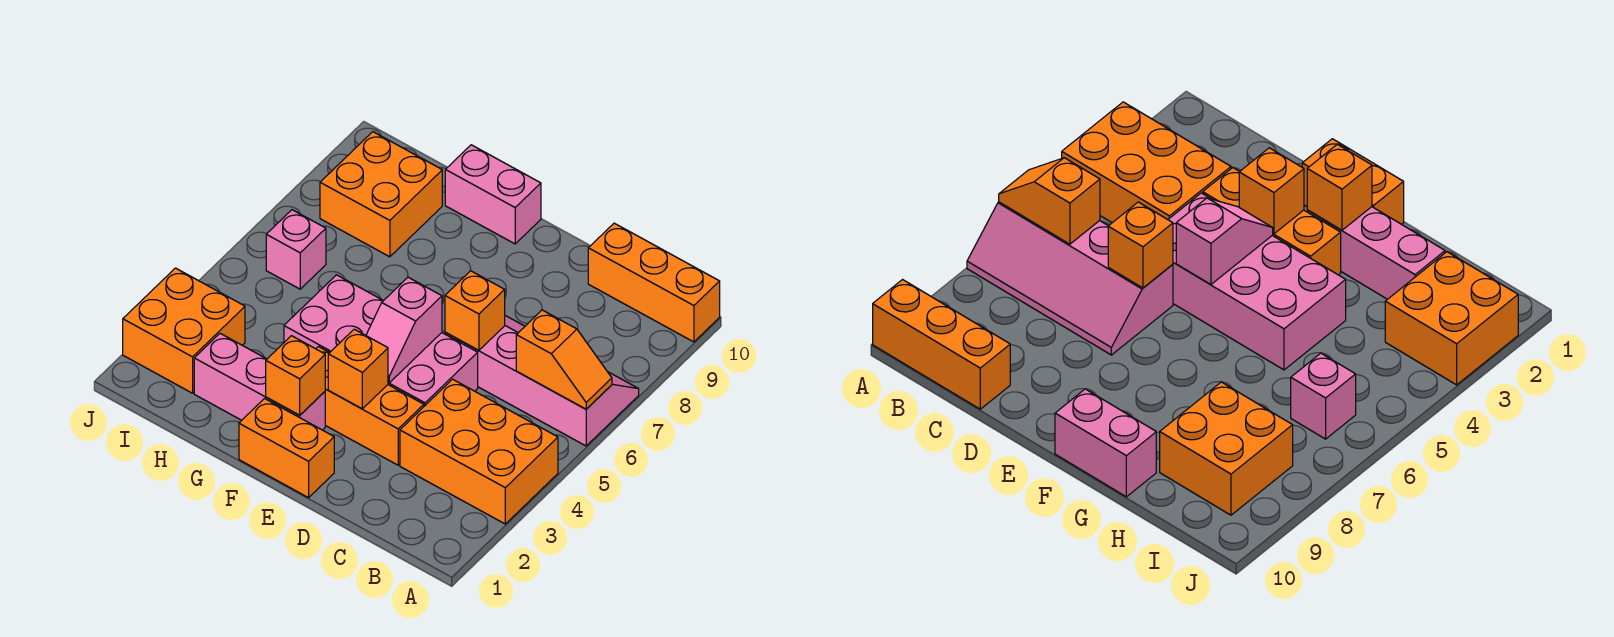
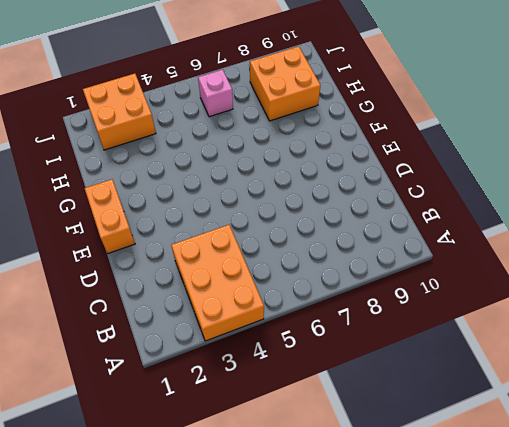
none -> pink slope A6:D7 level 1 top 6
none -> orange brick A10:C10 level 1
none -> orange brick D3:F3 level 1

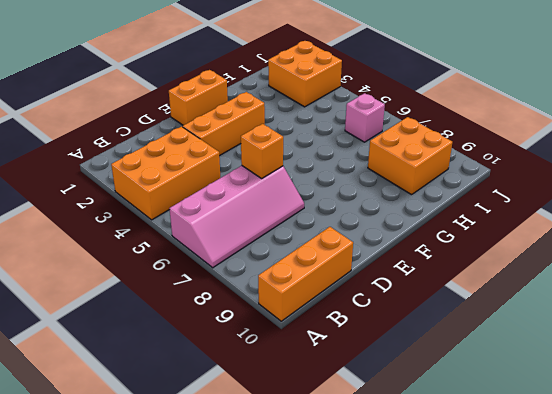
none -> pink brick D4:G5 level 1
none -> pink brick F2:H2 level 1
none -> pink brick F10:G10 level 1

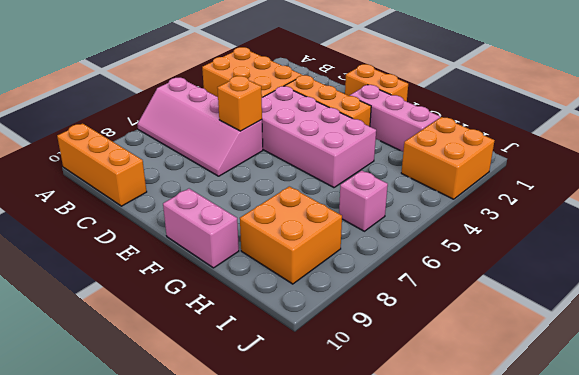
none -> orange slope A6:B6 level 2 top B
none -> orange brick E3 level 2
none -> pink slope E4:E5 level 2 top 5

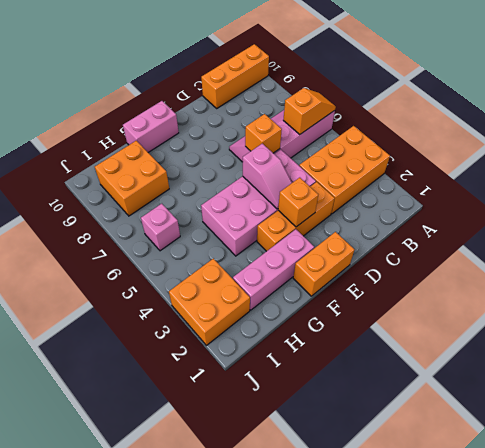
none -> orange brick F2 level 2

